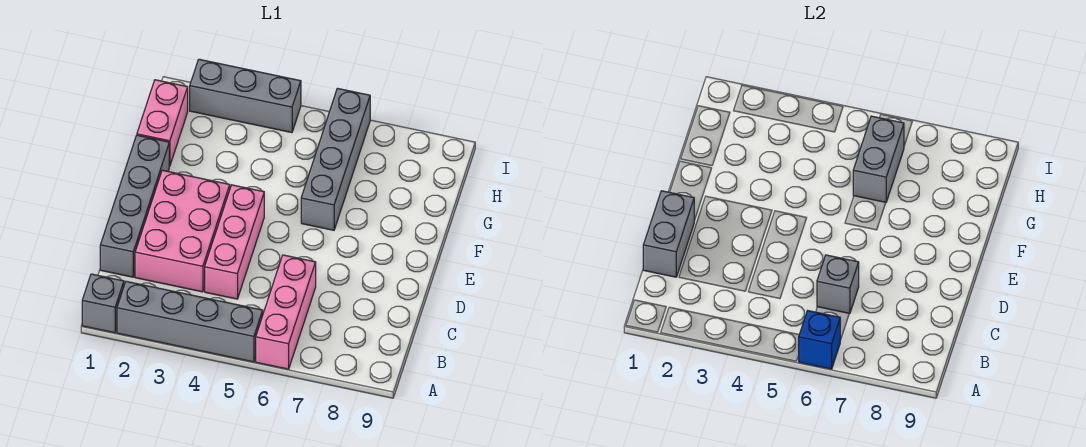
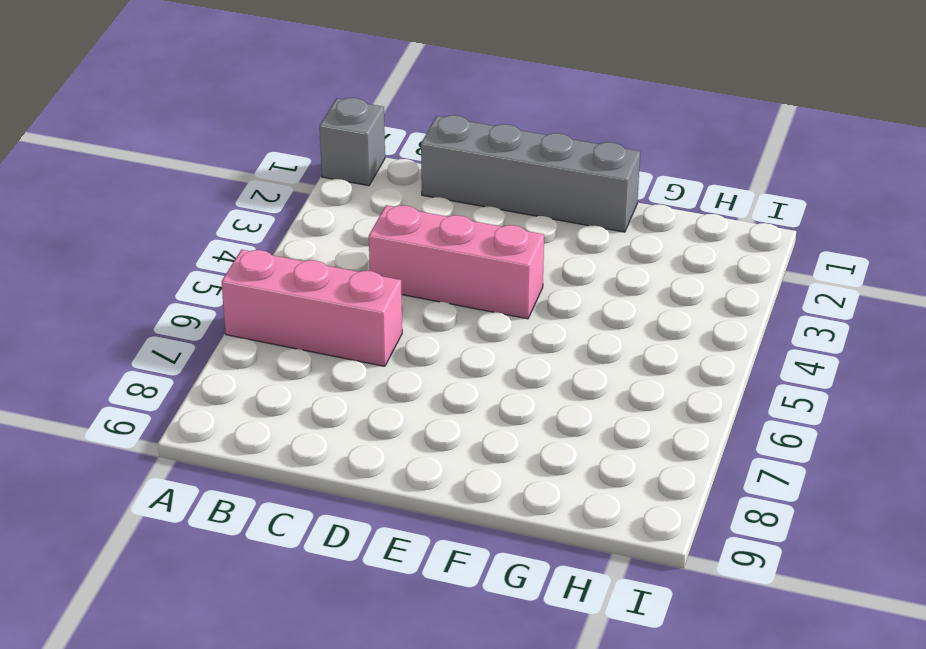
none -> grey brick A2:A5 level 1
none -> pink brick C2:E3 level 1
none -> grey brick F6:I6 level 1

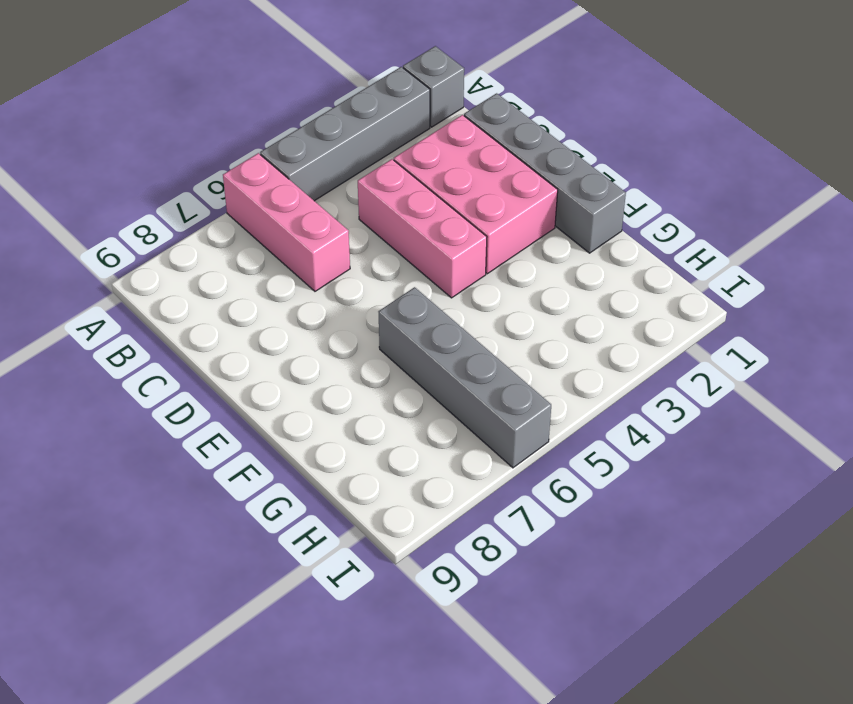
none -> pink brick G1:H1 level 1
none -> grey brick I2:I4 level 1
none -> blue brick A6 level 2

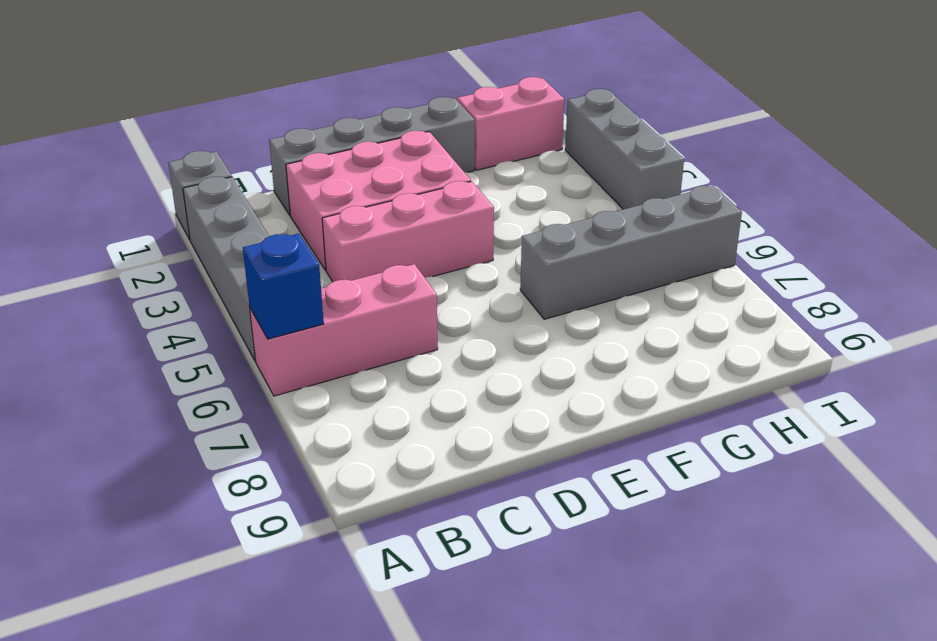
none -> grey brick C1:D1 level 2
none -> grey brick C6 level 2
none -> grey brick G6:H6 level 2

